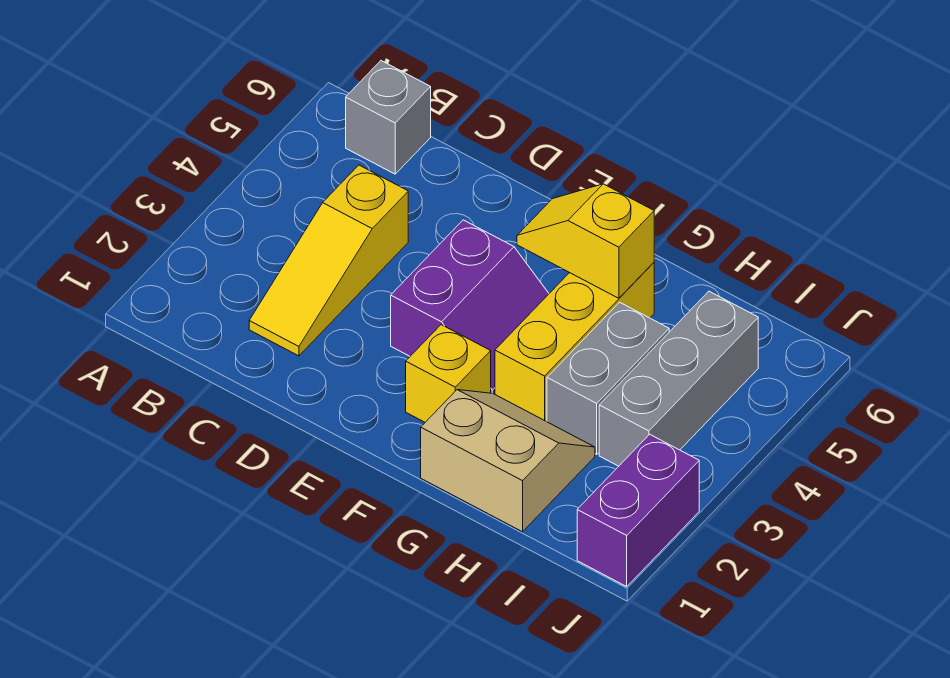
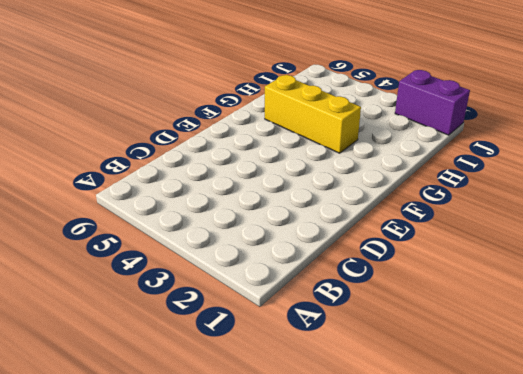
none -> grey brick B6 level 1
none -> yellow slope C2:C4 level 1 top 4

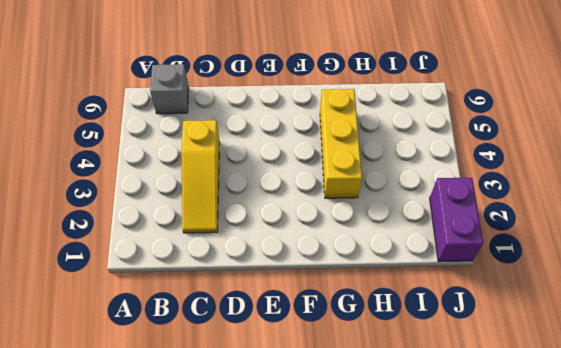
none -> purple slope E3:F4 level 1 top E
none -> yellow brick F2 level 1

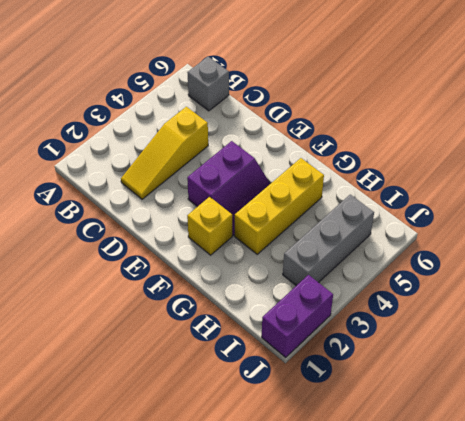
none -> tan slope G1:H2 level 1 top 1
none -> grey brick H3:H4 level 1

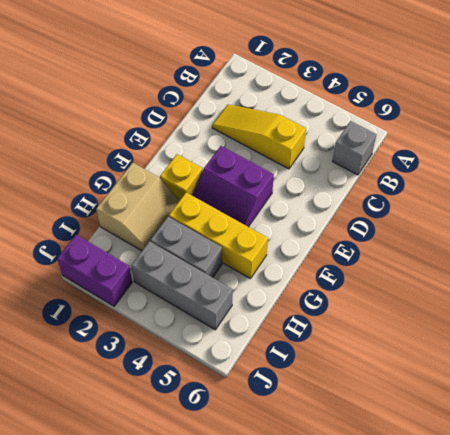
none -> yellow slope F5:G5 level 2 top G

